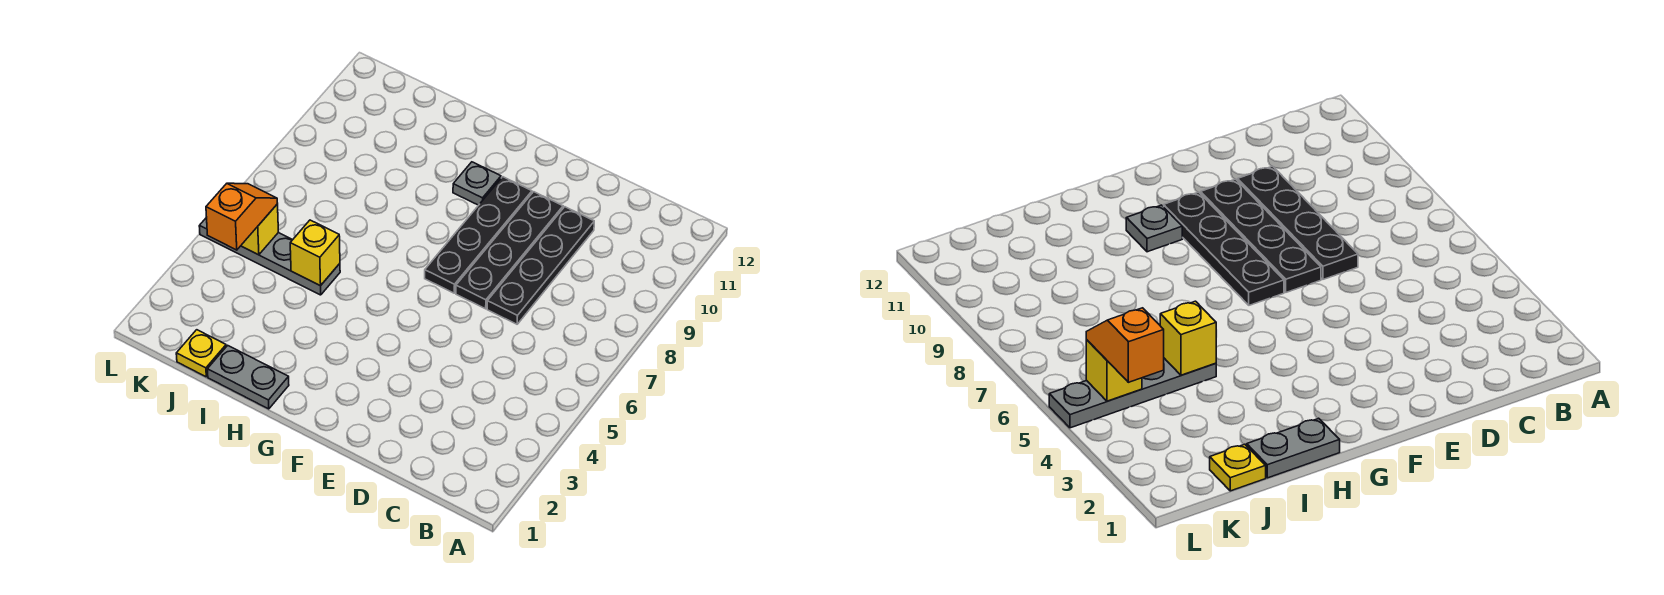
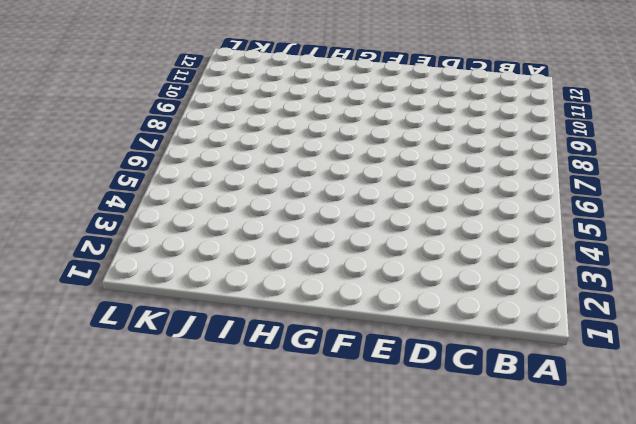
none -> black plate D7:D10 level 1
none -> black plate E7:E10 level 1

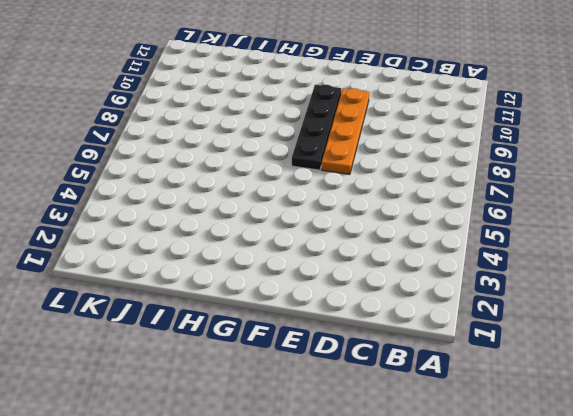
orange plate E7:E10 level 1 -> black plate E7:E10 level 1
none -> black plate D7:D10 level 1
none -> grey plate G10 level 1

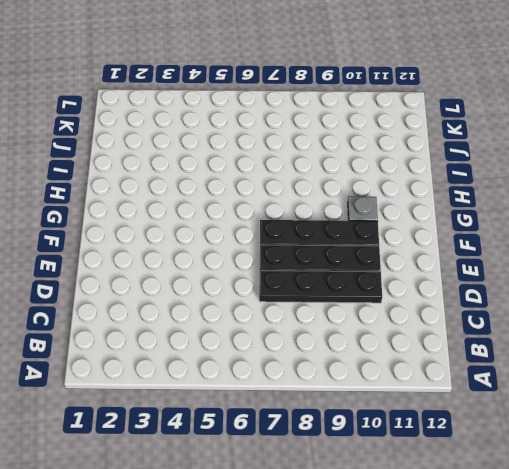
none -> grey plate H1:I1 level 1
none -> grey plate I5:L5 level 1

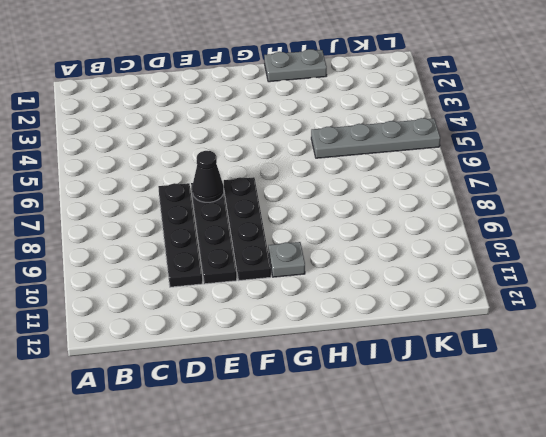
black cone E7 level 2 -> none
none -> yellow plate J1 level 1
none -> yellow brick I5 level 2

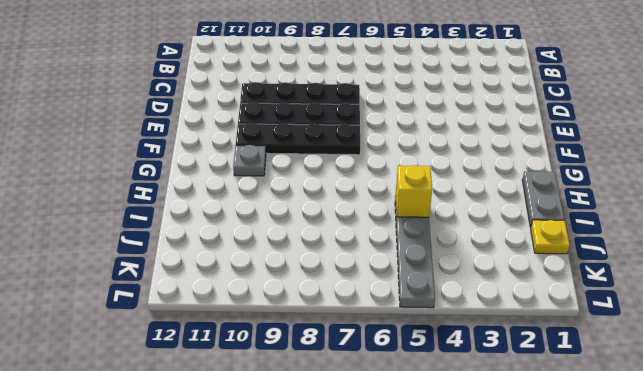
none -> yellow brick K5 level 2
none -> orange slope K4:K5 level 3 top 4

